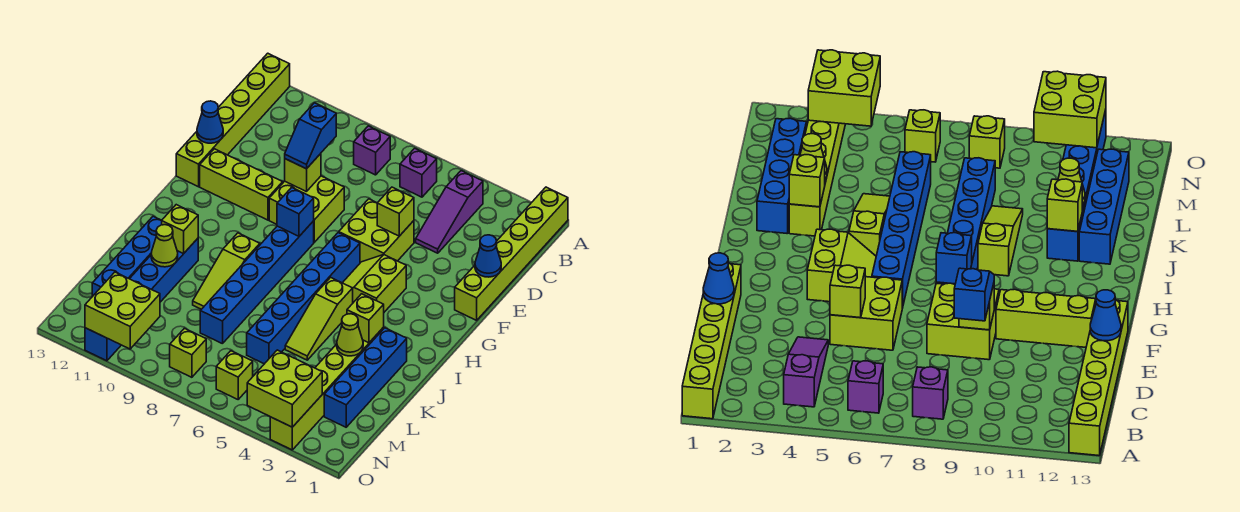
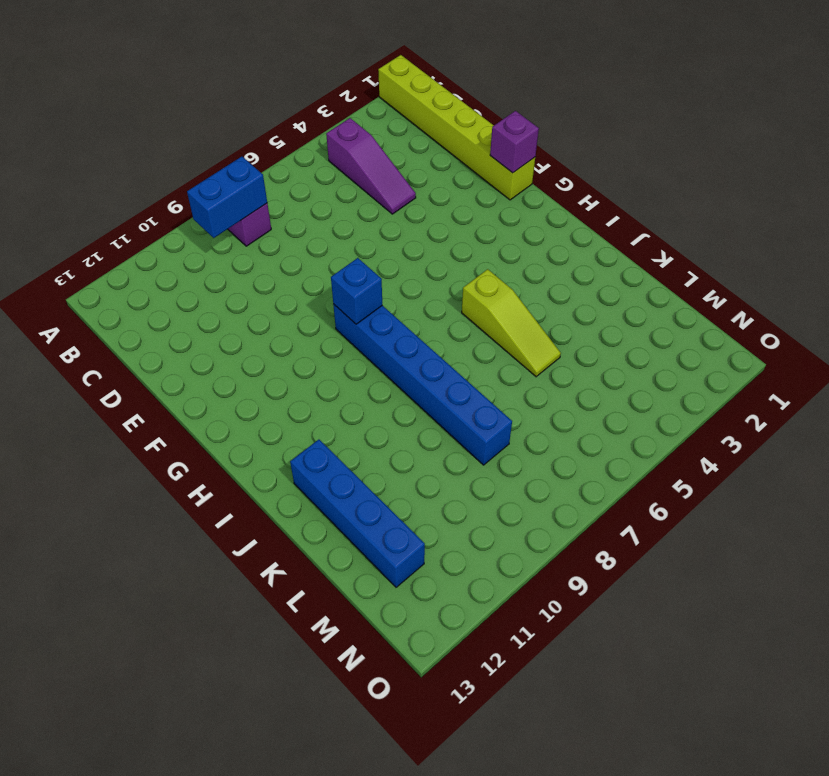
blue brick B8:B9 level 2 -> none
purple brick F1 level 2 -> purple brick B6 level 1
none -> lime brick A13:F13 level 1
none -> lime brick E5:F6 level 1
none -> lime brick E8:F9 level 1
none -> lime brick F10:F12 level 1

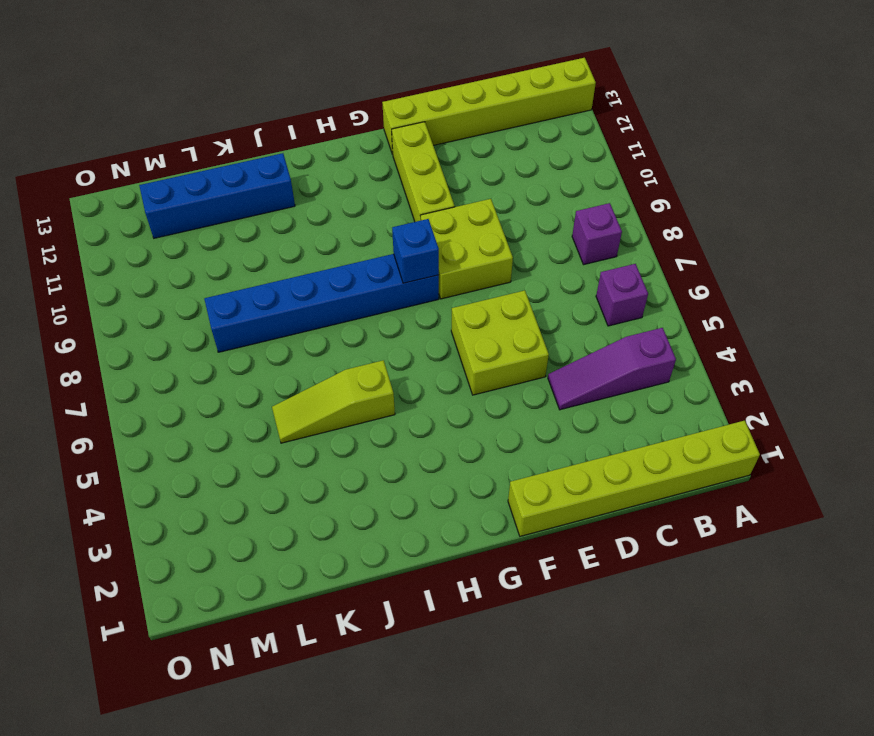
none -> lime slope G4:H5 level 1 top 4
none -> blue brick G6:L6 level 1
none -> lime slope I9:K9 level 1 top I
none -> blue brick J2:M2 level 1

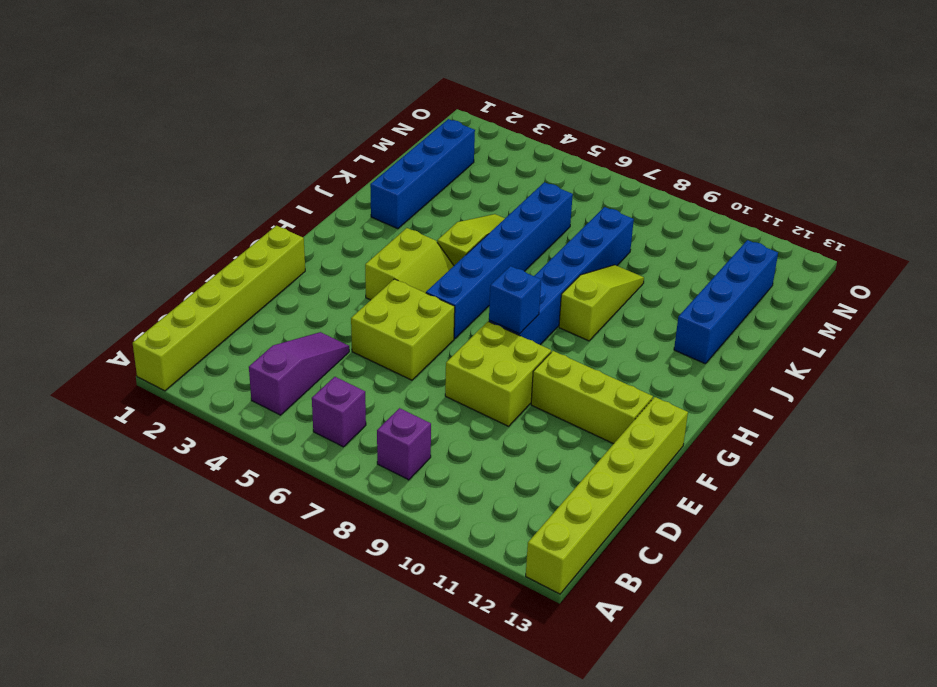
none -> lime brick J3:O3 level 1
none -> blue brick J11:O11 level 1
none -> lime brick N6 level 1
none -> lime brick N8 level 1

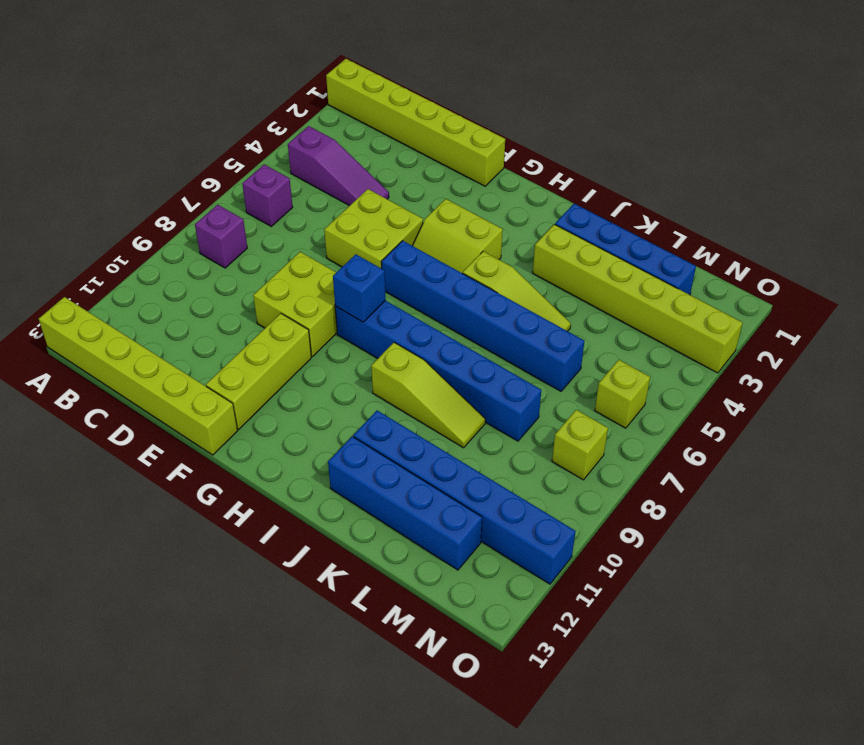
none -> blue cone E1 level 2
none -> lime brick E5 level 2
none -> lime brick E9 level 2
none -> blue cone E13 level 2

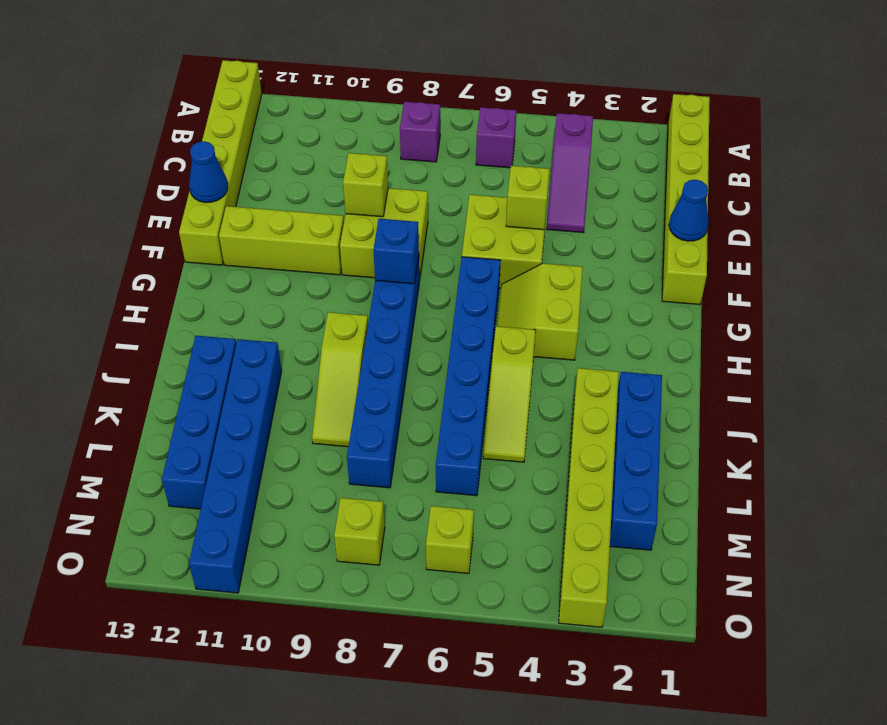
none -> lime brick J3 level 2
none -> lime brick J11 level 2
none -> lime cone K3 level 2
none -> lime cone K11 level 2

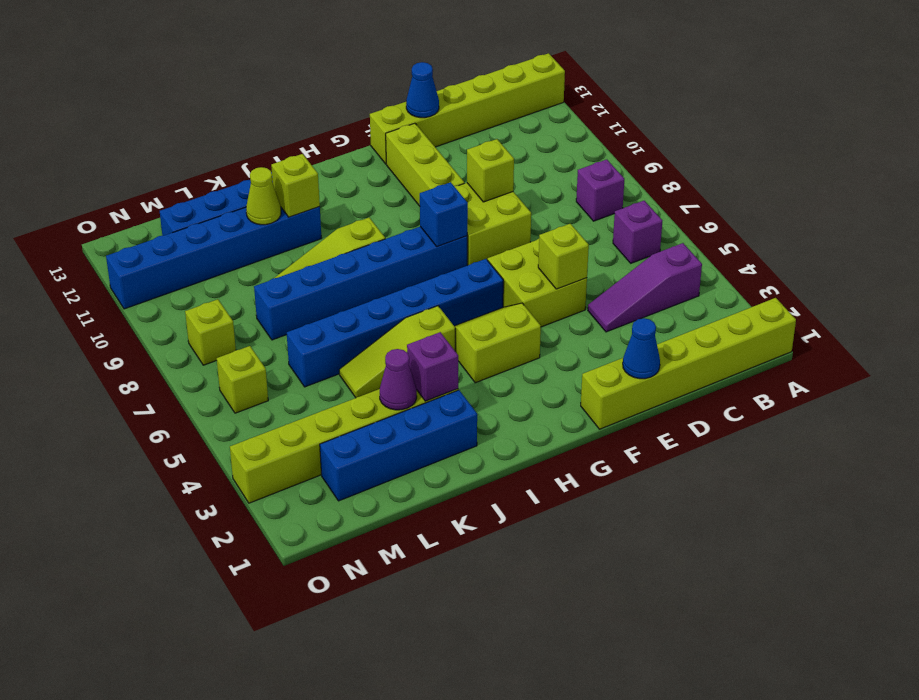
purple brick J3 level 2 -> lime brick J3 level 2
purple cone K3 level 2 -> lime cone K3 level 2
none -> lime brick N3:O4 level 2
none -> lime brick N10:O11 level 2
none -> blue slope D9:E9 level 3 top D

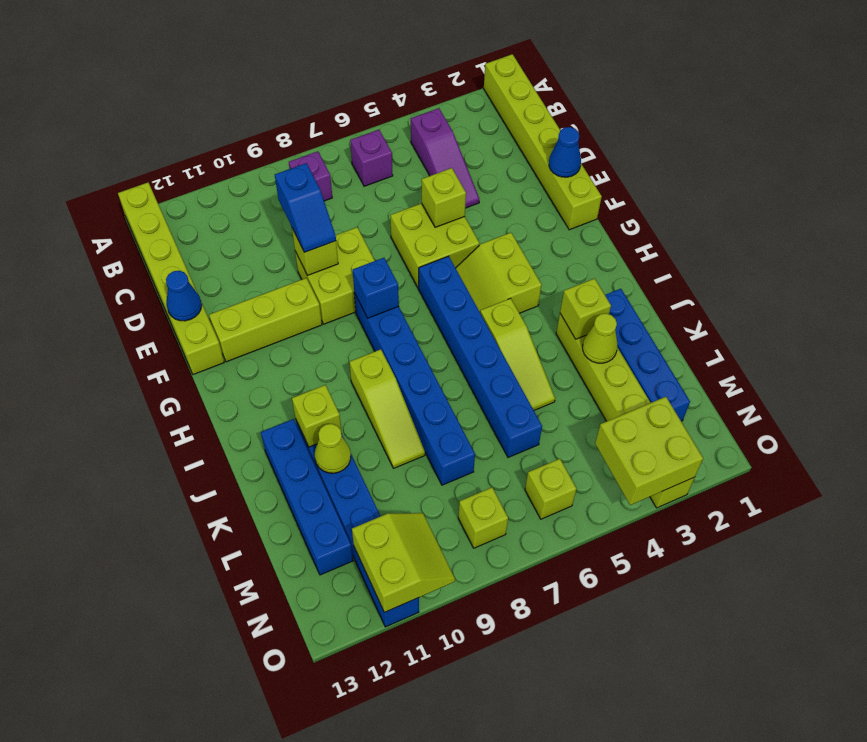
lime slope N10:O11 level 2 top 11 -> lime brick N10:O11 level 2

